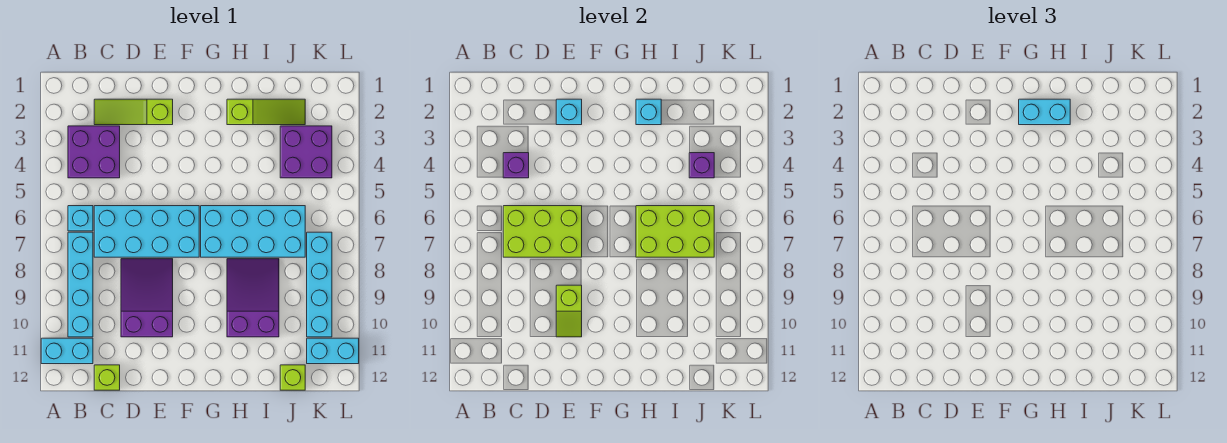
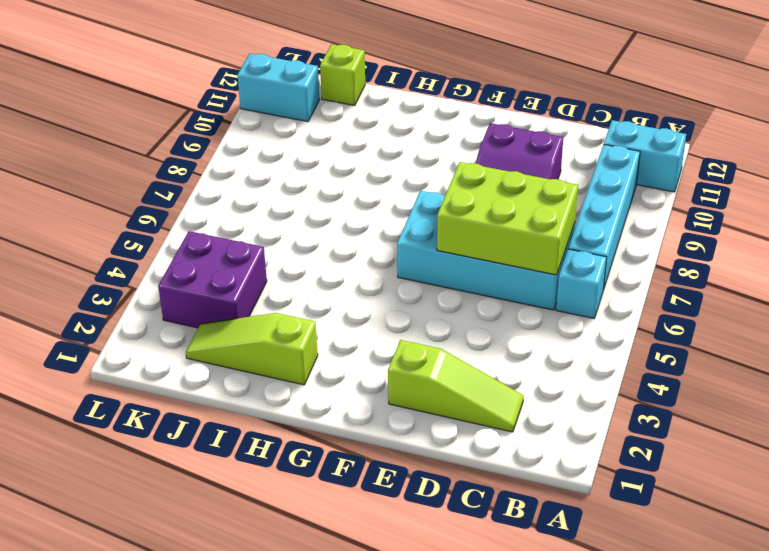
none -> purple brick B3:C4 level 1
none -> lime brick C12 level 1
none -> cyan brick G6:J7 level 1

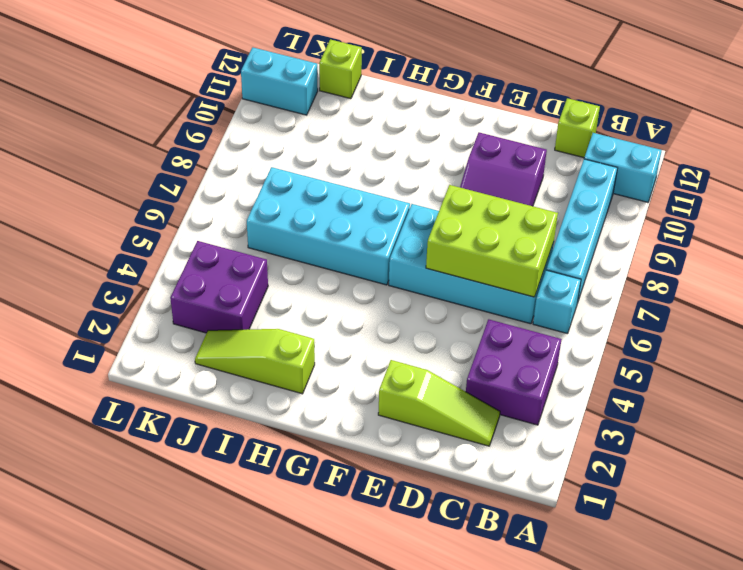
none -> purple slope H8:I10 level 1 top 10
none -> cyan brick K7:K10 level 1
none -> purple brick C4 level 2

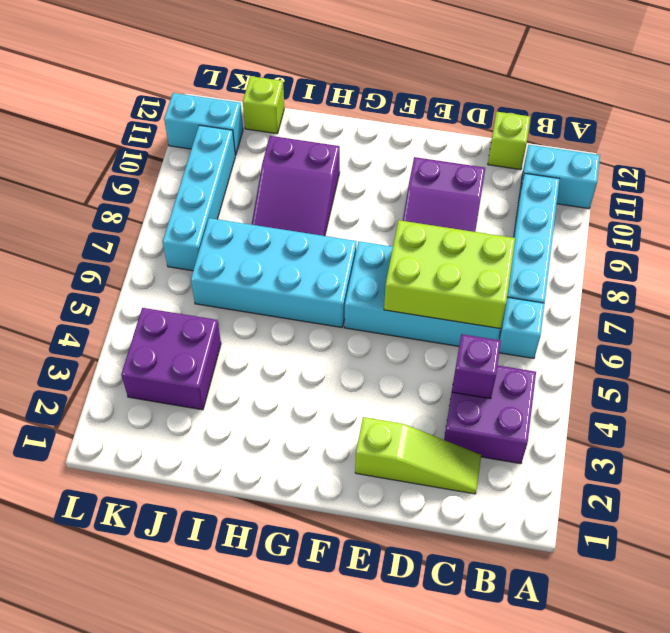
none -> lime slope H2:J2 level 1 top H
none -> cyan brick E2 level 2
none -> lime slope E9:E10 level 2 top 9

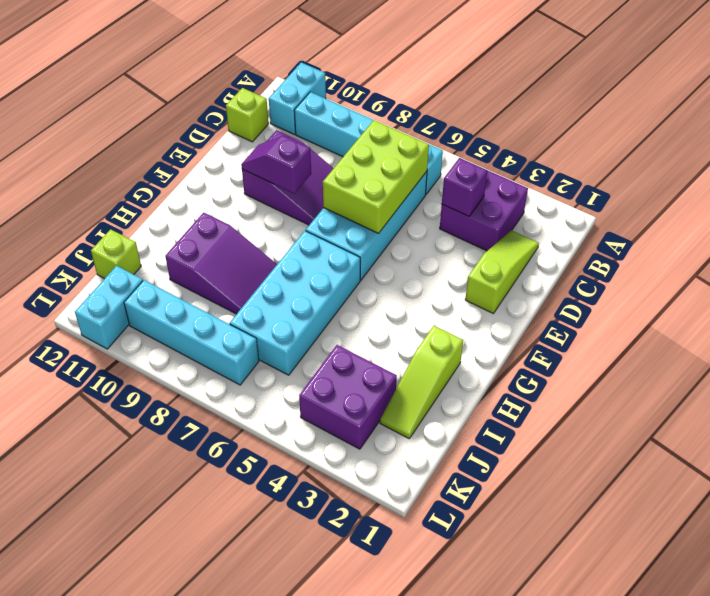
purple slope E9:E10 level 2 top 9 -> lime slope E9:E10 level 2 top 9
none -> cyan brick E2 level 2
none -> cyan brick H2 level 2
none -> lime brick H6:J7 level 2

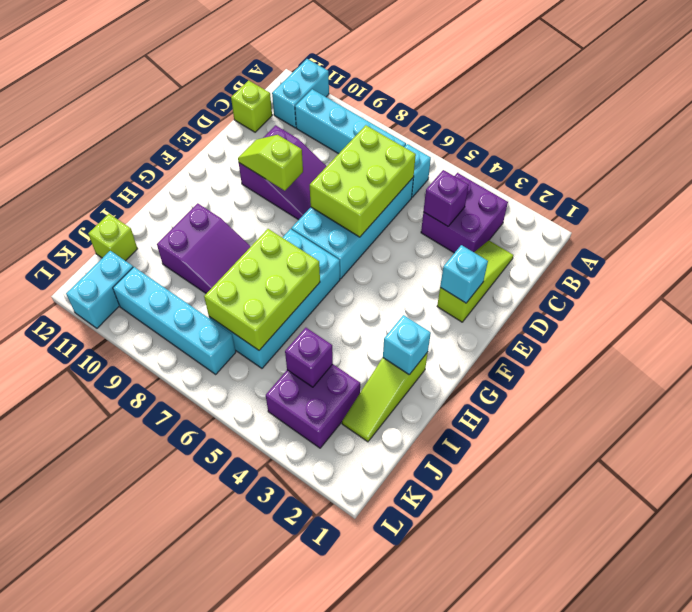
none -> cyan brick G2:H2 level 3

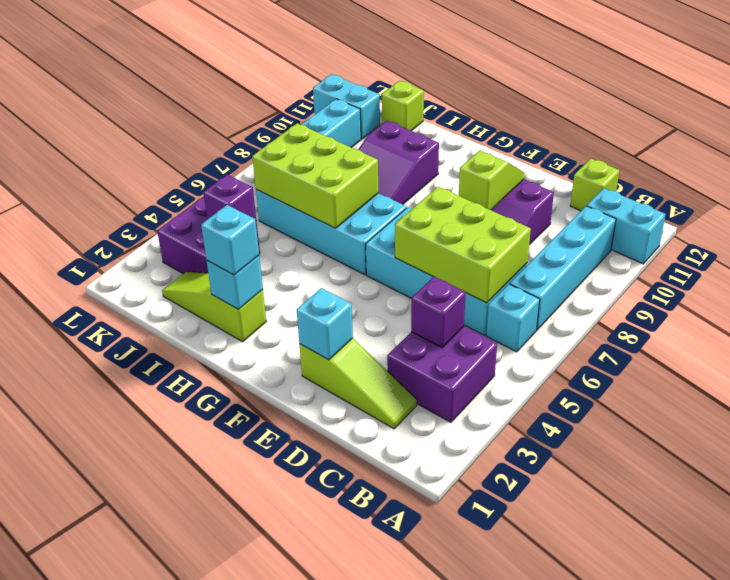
cyan brick H2 level 3 -> cyan brick G2:H2 level 3

